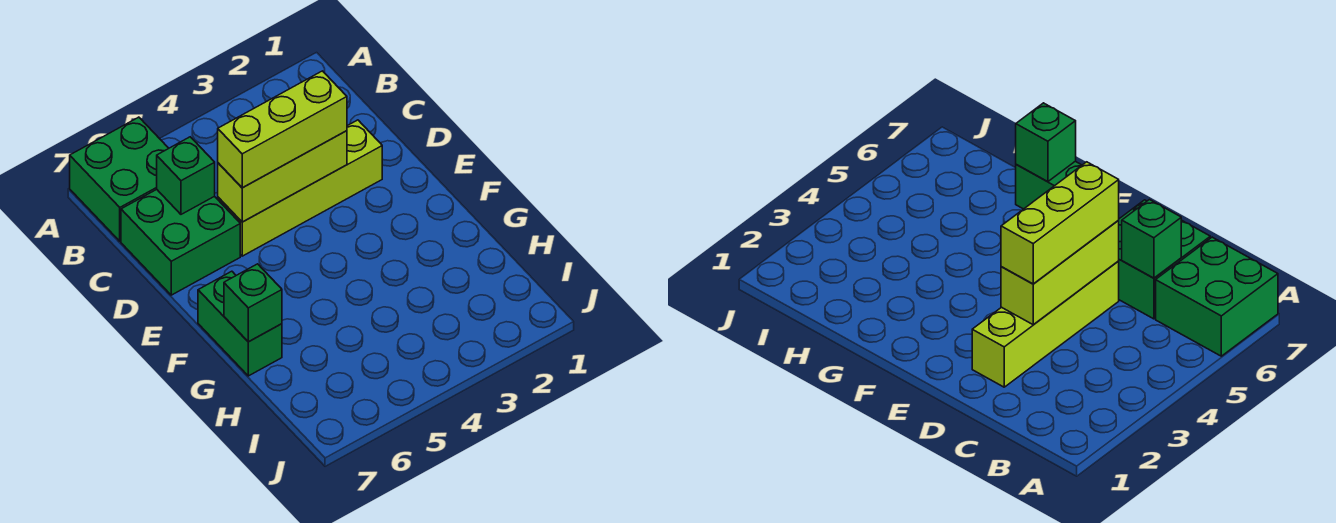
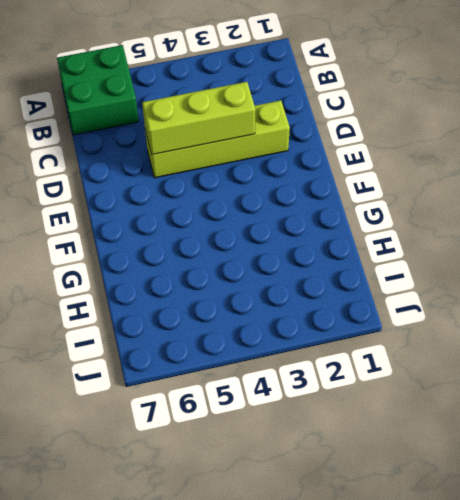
none -> green brick C6:D7 level 1
none -> green brick F7:G7 level 1

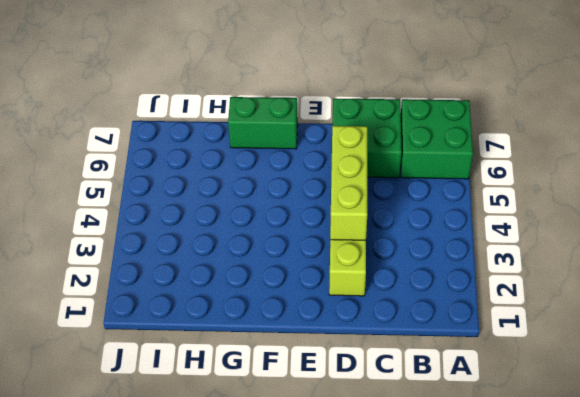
none -> green brick C6 level 2
none -> green brick G7 level 2

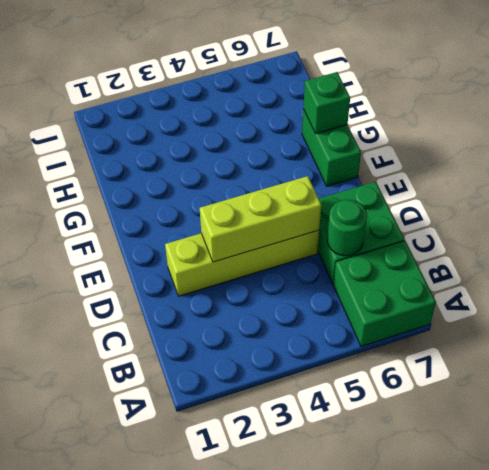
green round brick C6 level 2 -> green brick C6 level 2
none -> lime brick D3:D5 level 3

